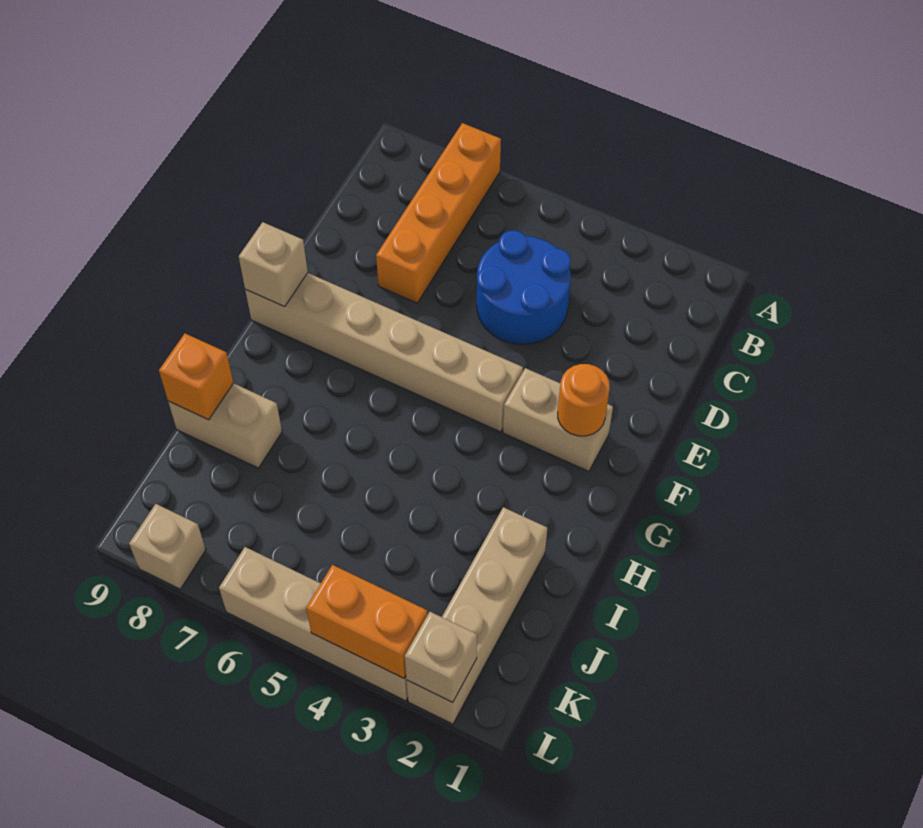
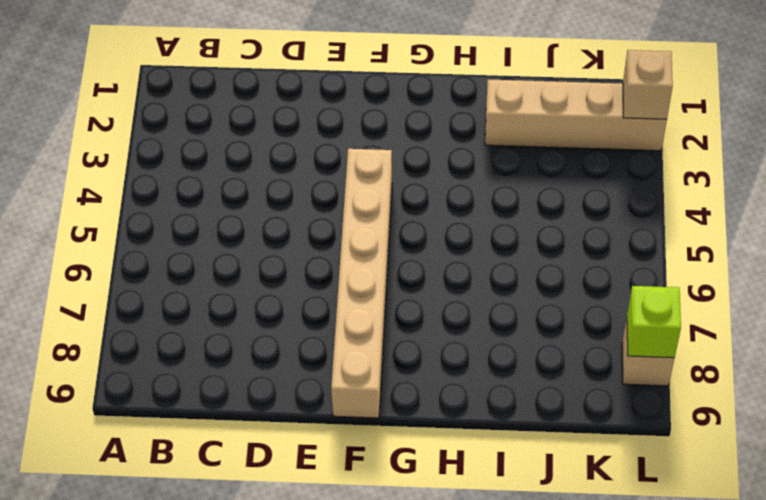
lime brick L8 level 2 -> none
none -> orange brick A7:D7 level 1
none -> blue round brick C4:D5 level 1
none -> tan brick F2:F3 level 1

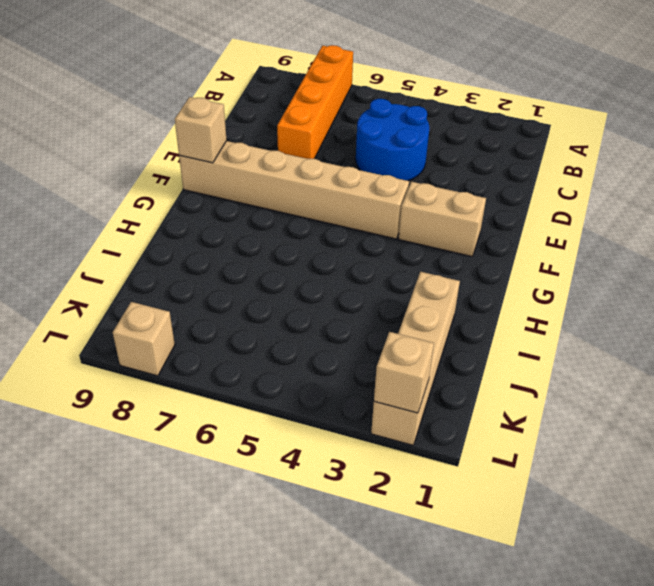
none -> tan brick I8:I9 level 1
none -> tan brick L3:L6 level 1
none -> orange round brick F2 level 2

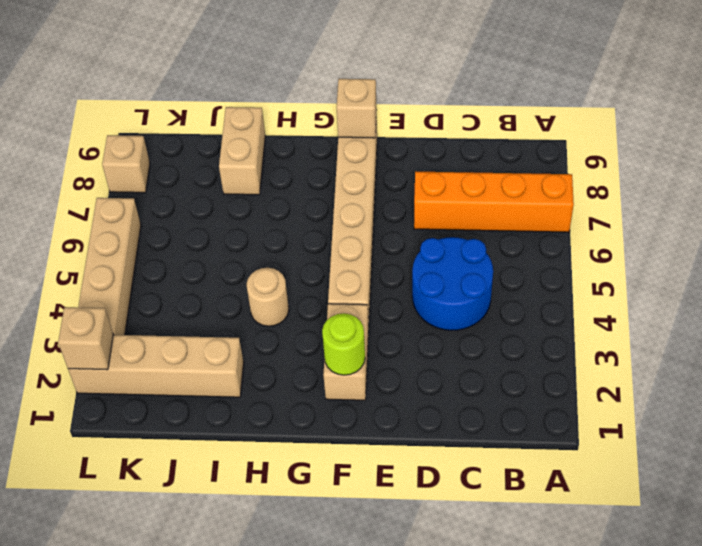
lime round brick F2 level 2 -> orange round brick F2 level 2
tan round brick H4 level 1 -> none
none -> orange brick I9 level 2
none -> orange brick L3:L4 level 2

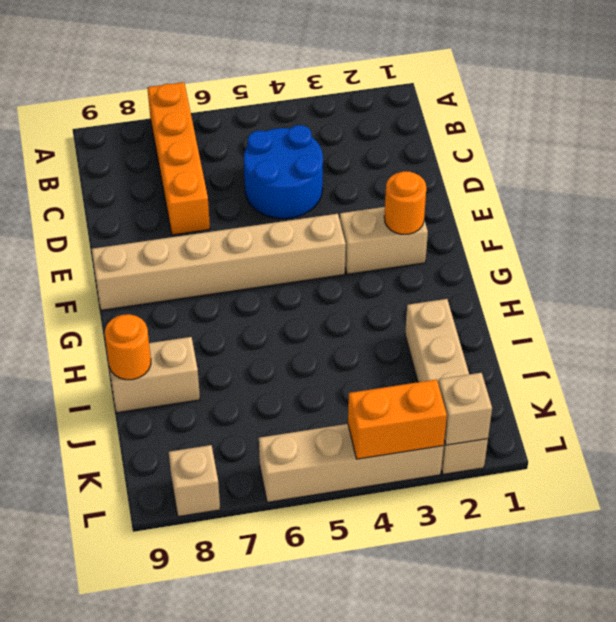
orange round brick I9 level 2 -> orange brick I9 level 2
none -> tan brick F9 level 2

